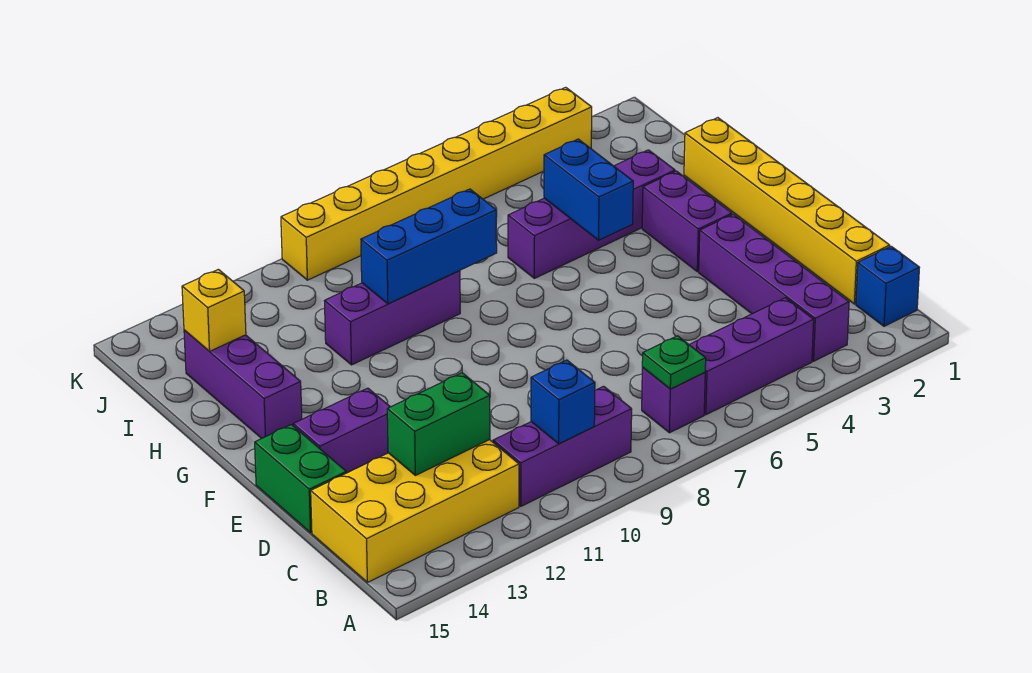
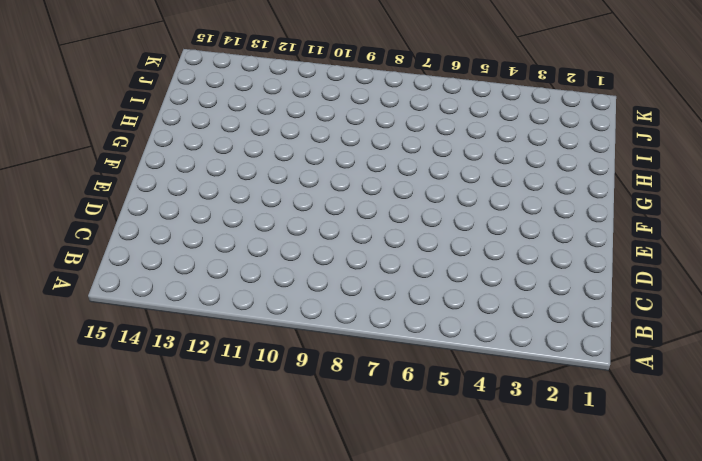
none -> blue brick B1 level 1
none -> purple brick B3:E3 level 1
none -> purple brick B4:B6 level 1

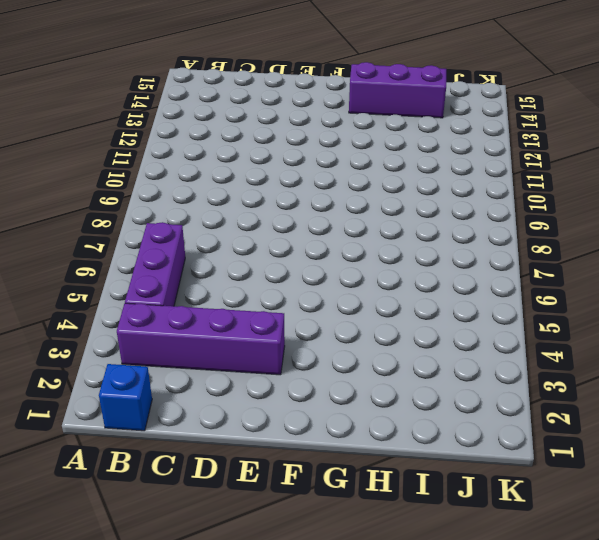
none -> purple brick B7 level 1
none -> purple brick B9:B11 level 1
none -> yellow brick B12:C15 level 1

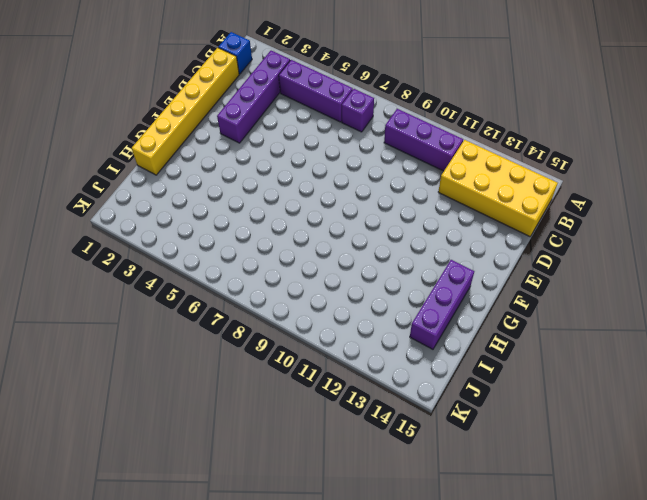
none -> green brick D15:E15 level 1
none -> purple brick E13:E14 level 1
none -> purple brick F3:G3 level 1

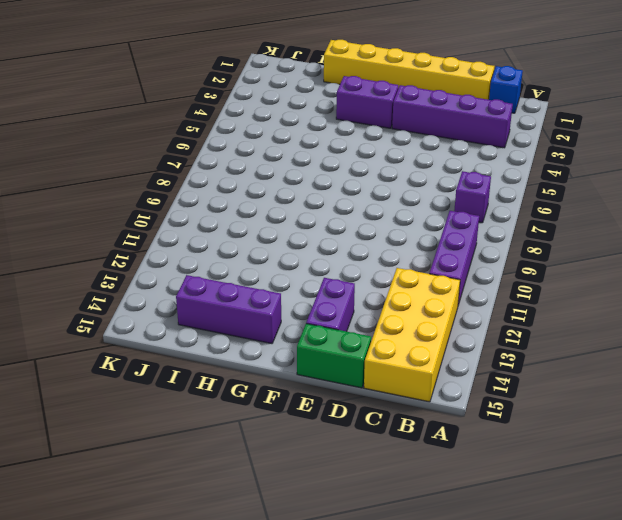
none -> purple brick B4:B6 level 1
none -> purple brick H3:H6 level 1
none -> purple brick H9:H11 level 1

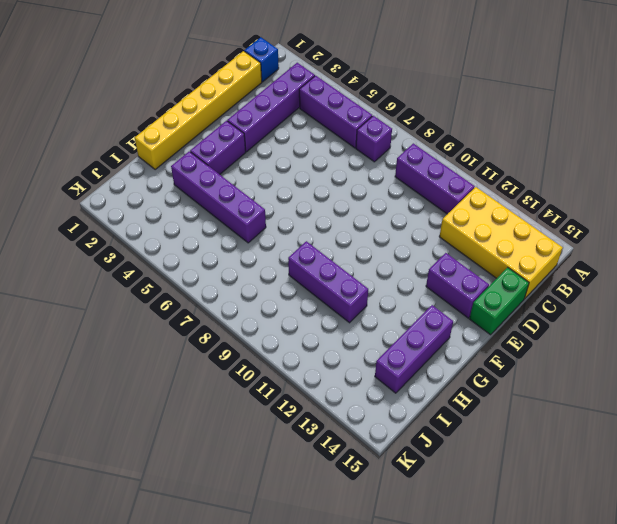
none -> yellow brick K3:K10 level 1
none -> green plate B7 level 2
none -> blue brick B10 level 2

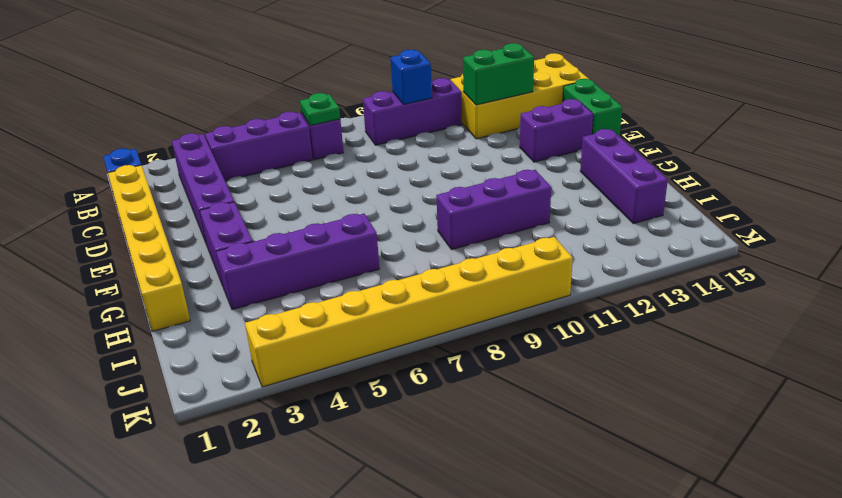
none -> blue brick G5:H5 level 2
none -> blue brick H8:H10 level 2
none -> yellow brick I14 level 2

